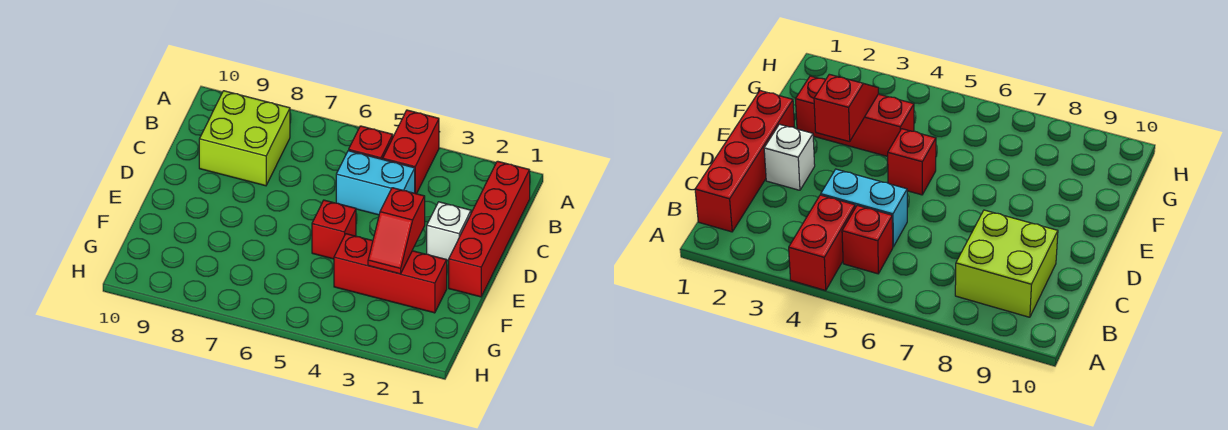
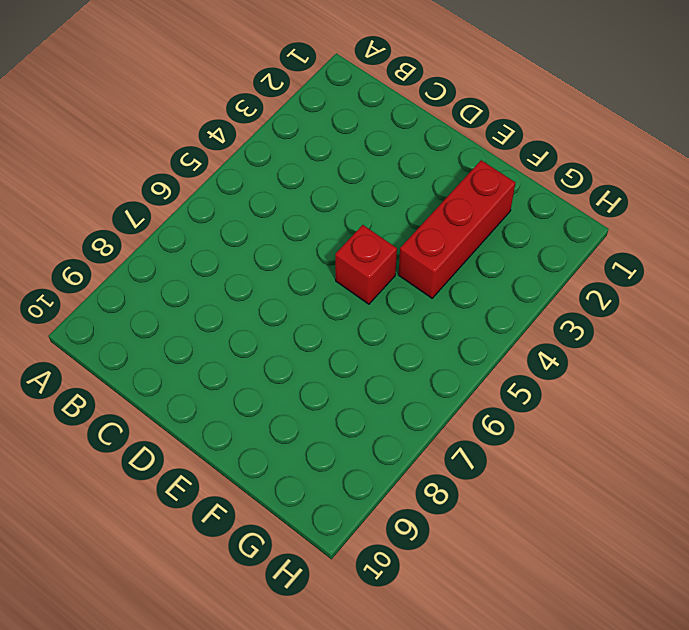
none -> red brick A4:B4 level 1
none -> red brick B1:E1 level 1

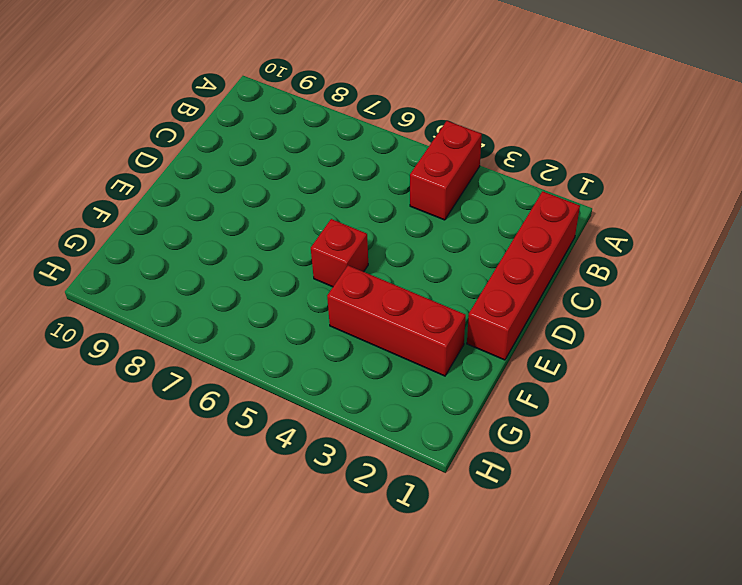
none -> red brick B5 level 1
none -> lime brick B8:C9 level 1

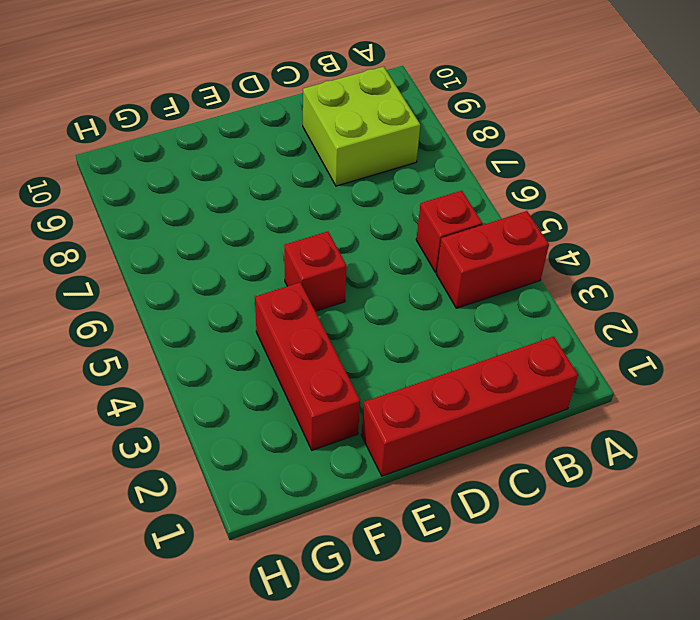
none -> cyan brick C4:C5 level 1
none -> white brick D2 level 1

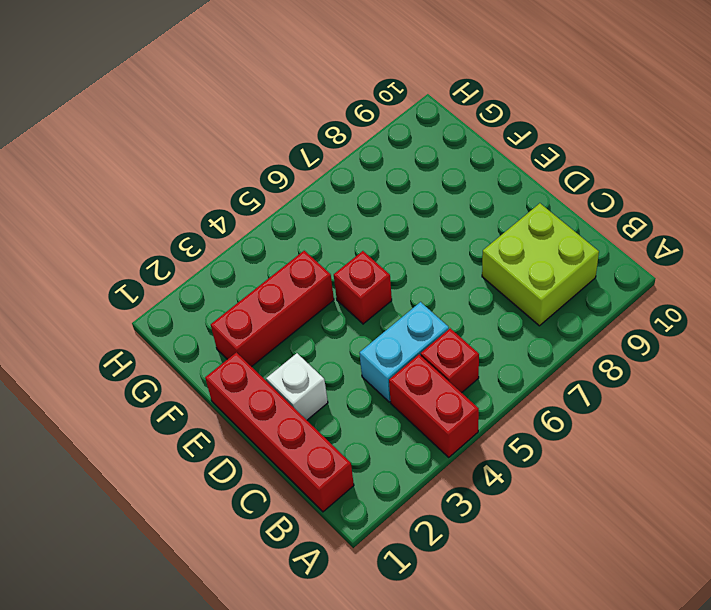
none -> red slope E3:F3 level 2 top E

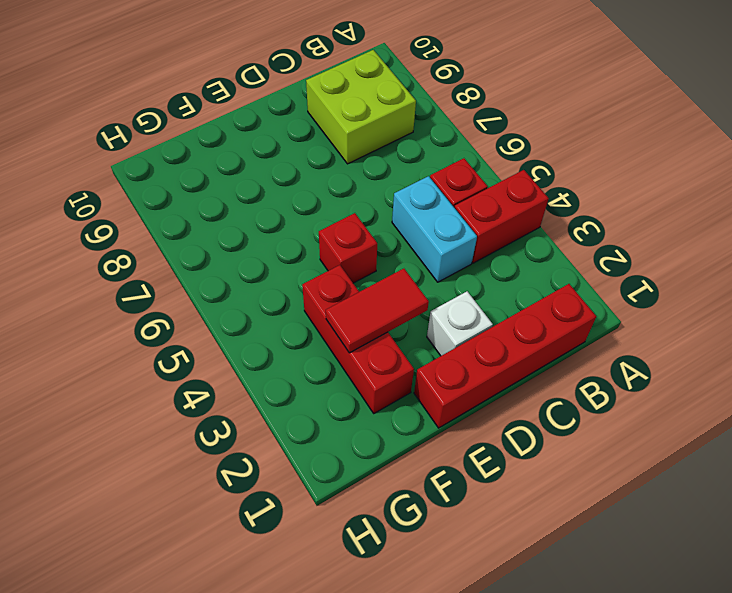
red tile E3:F3 level 2 -> red slope E3:F3 level 2 top E

